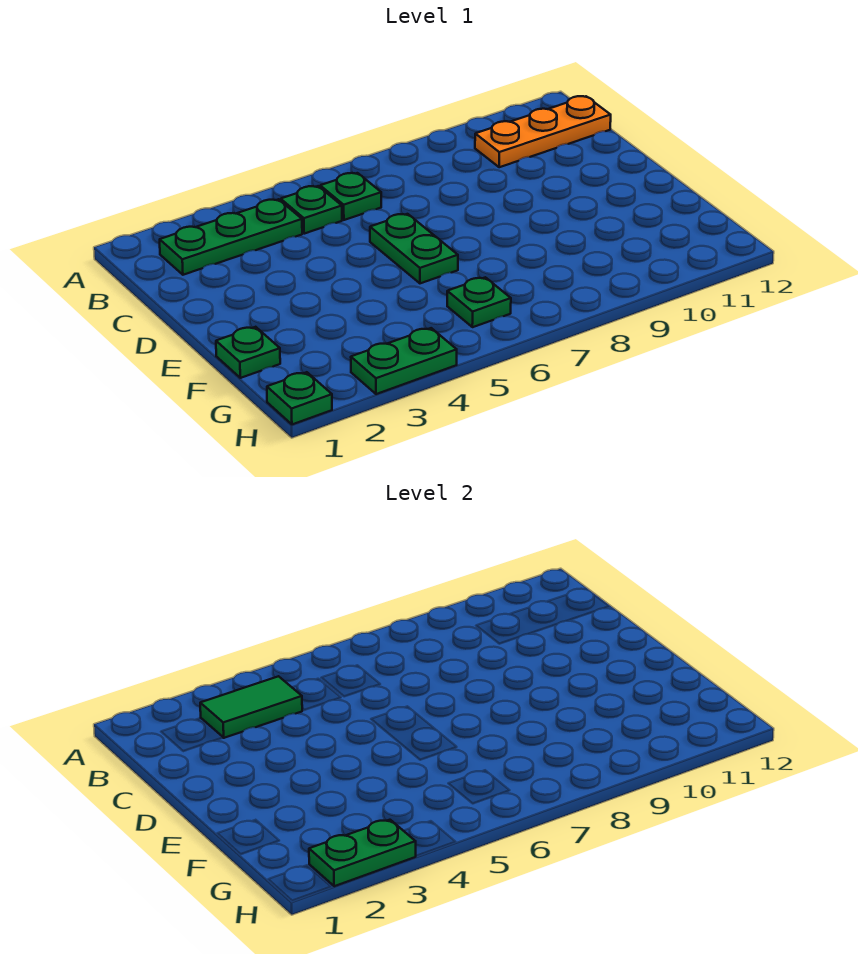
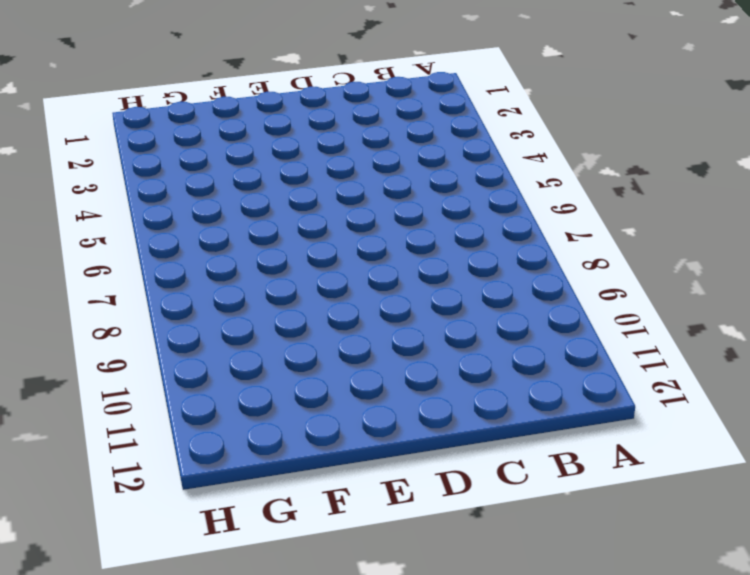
none -> green plate B2:B4 level 1
none -> green plate B5 level 1

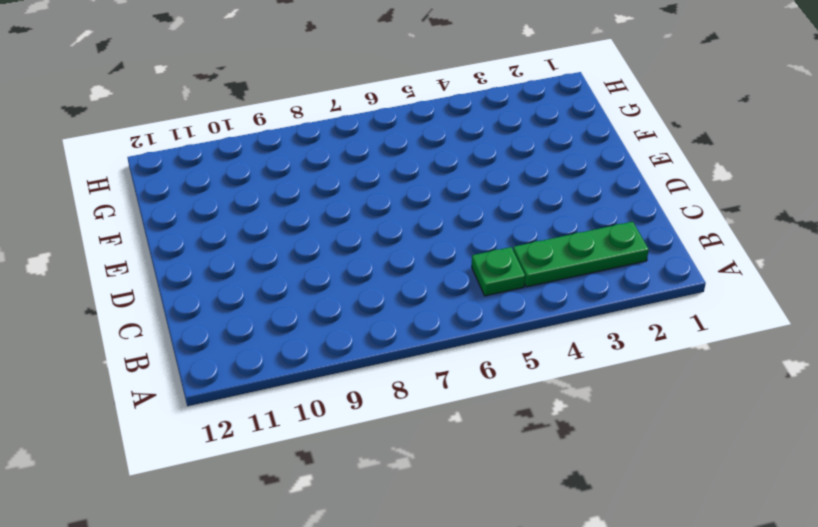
none -> green plate B6 level 1
none -> orange plate B10:B12 level 1

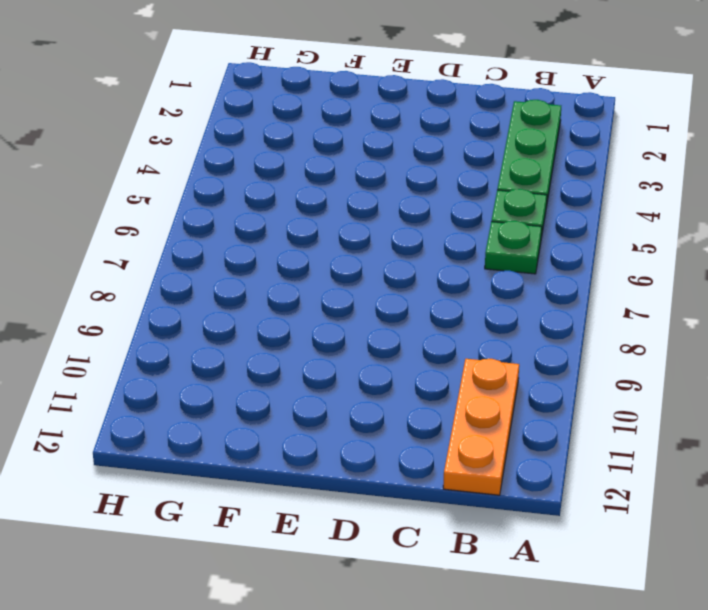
none -> green plate D6:E6 level 1
none -> green plate F1 level 1

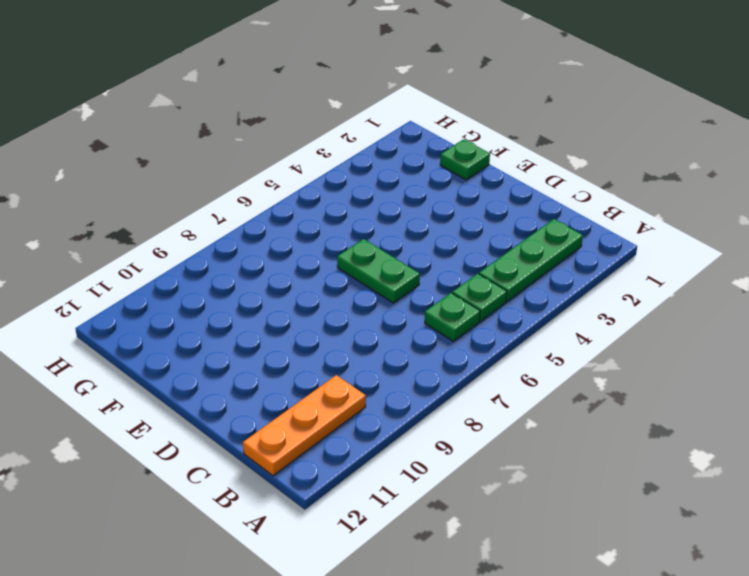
none -> green plate G6 level 1
none -> green plate H1 level 1

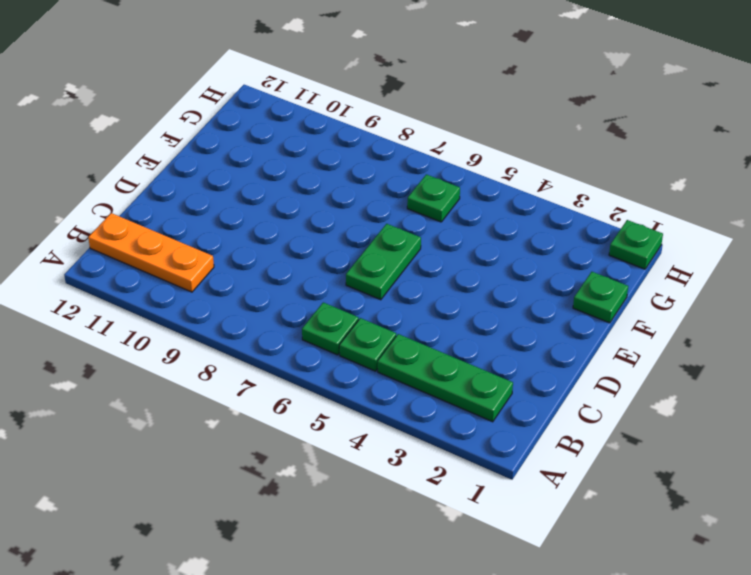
none -> green plate H3:H4 level 1
none -> green tile B3:B4 level 2

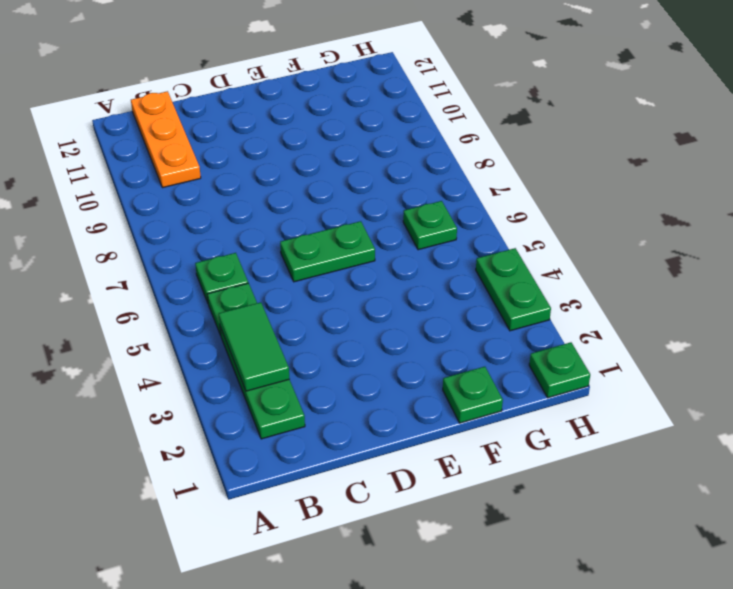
none -> green plate H2:H3 level 2

